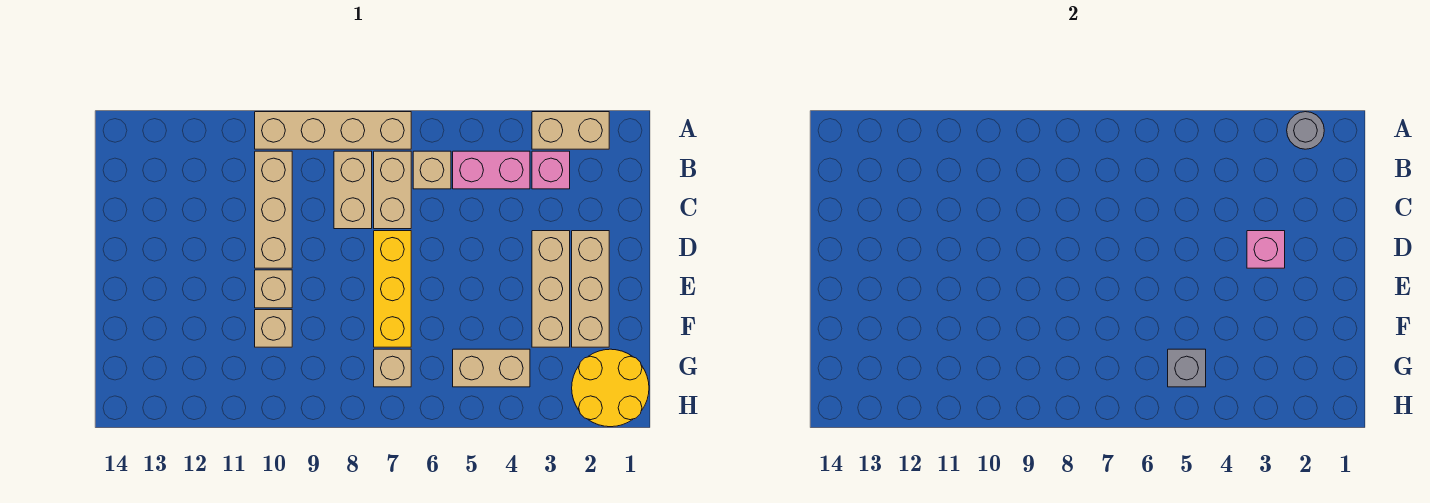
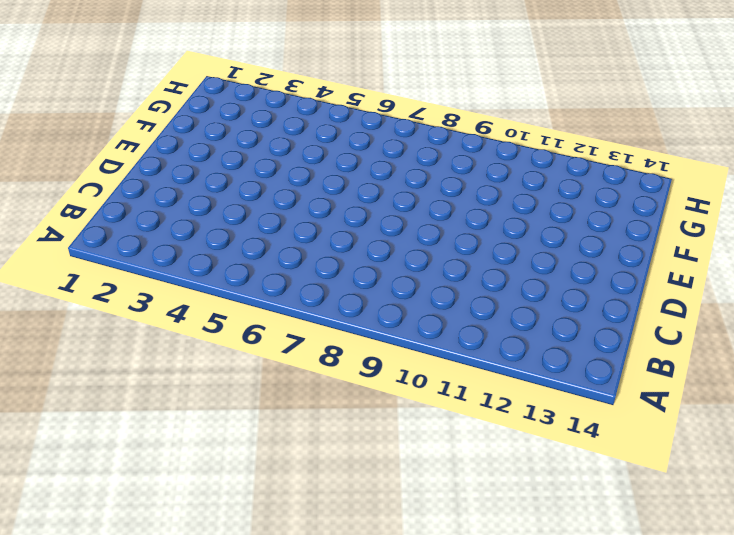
none -> tan brick A2:A3 level 1
none -> tan brick A7:A10 level 1
none -> pink brick B3 level 1

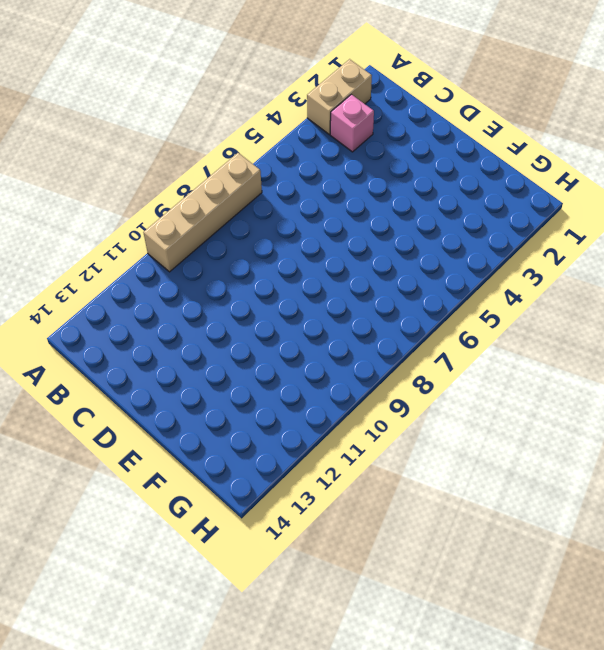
none -> pink brick B4:B5 level 1
none -> tan brick B6 level 1
none -> tan brick B7:C7 level 1

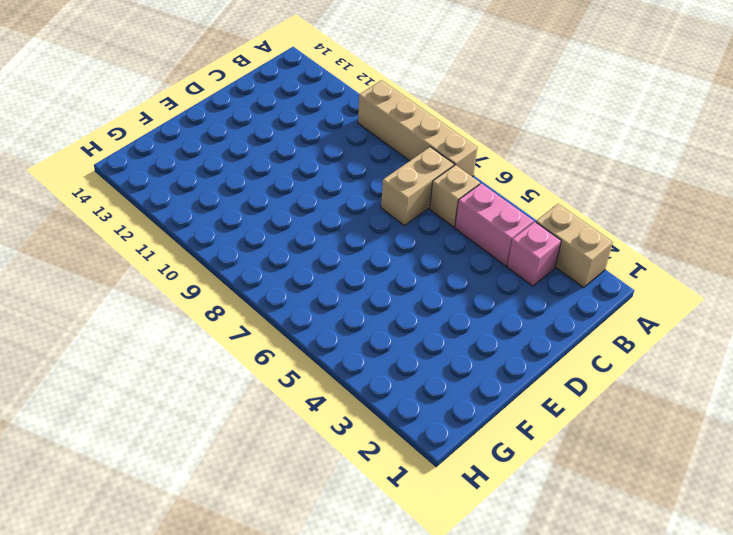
none -> tan brick B8:C8 level 1
none -> tan brick B10:D10 level 1
none -> tan brick D2:F2 level 1

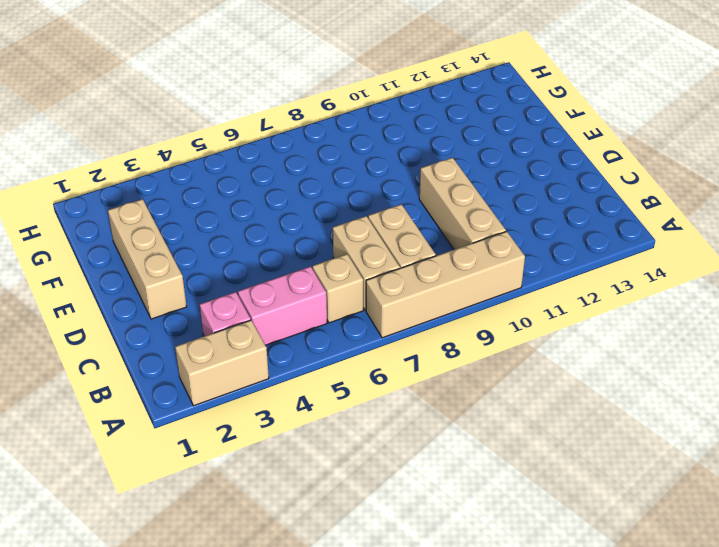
none -> tan brick D3:F3 level 1
none -> yellow brick D7:F7 level 1
none -> tan brick E10 level 1

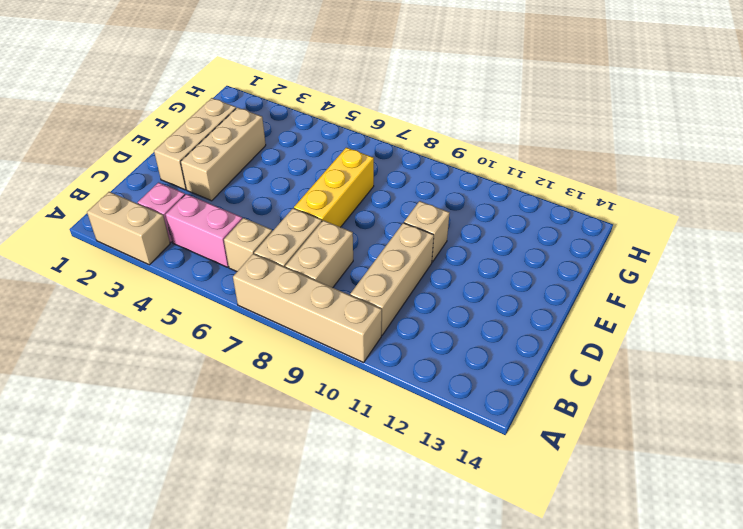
none -> tan brick F10 level 1
none -> yellow round brick G1:H2 level 1
none -> tan brick G4:G5 level 1

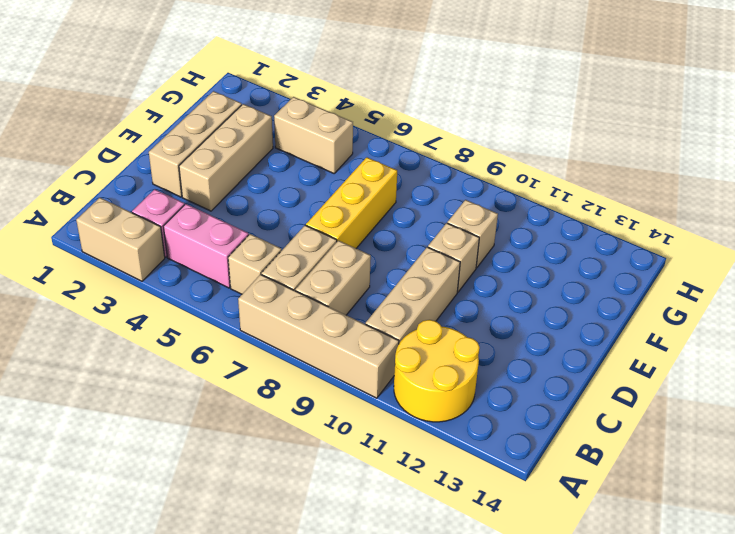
yellow round brick A11:B12 level 1 -> yellow round brick G1:H2 level 1
none -> tan brick G7 level 1
none -> grey round brick A2 level 2
none -> pink brick D3 level 2

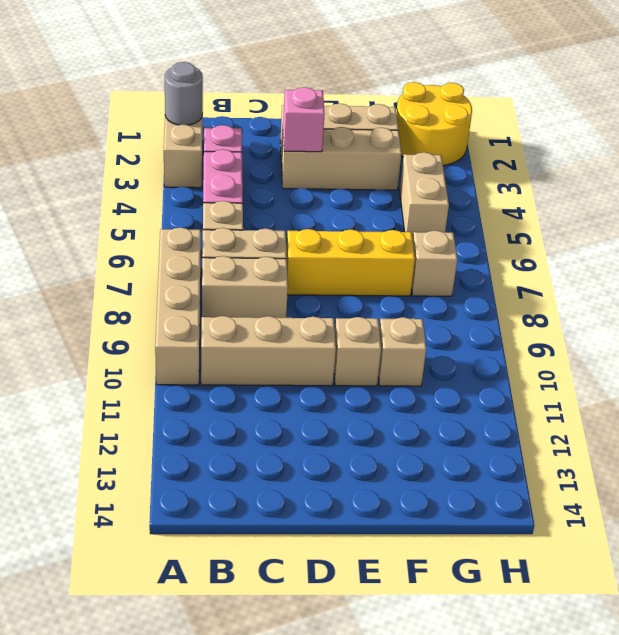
none -> grey brick G5 level 2

